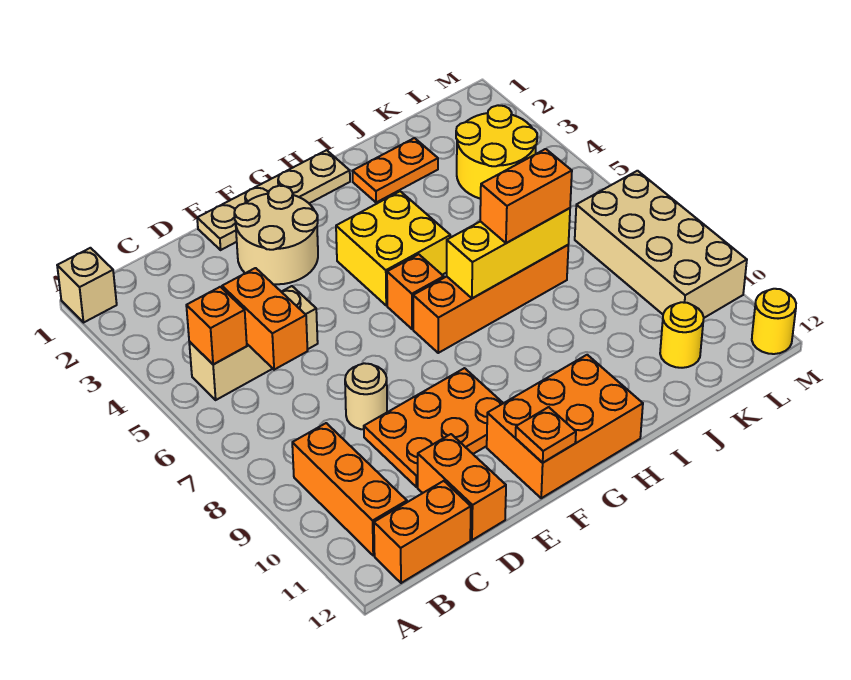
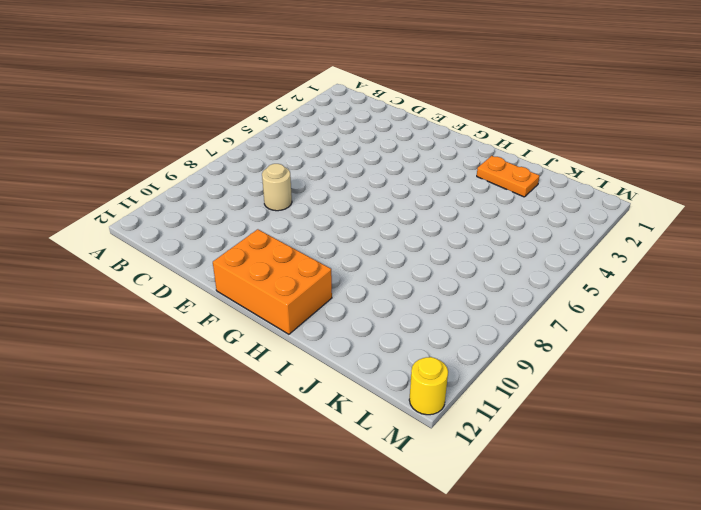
none -> tan brick A1 level 1
none -> tan brick B5:D5 level 1
none -> orange brick B9:B11 level 1

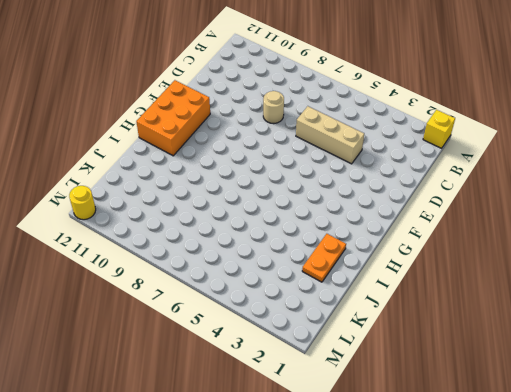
yellow brick A1 level 1 -> tan brick A1 level 1
tan brick D4:D6 level 1 -> tan brick B5:D5 level 1
none -> orange brick B9:B11 level 1
none -> orange brick B12:C12 level 1
none -> orange plate D9:F10 level 1

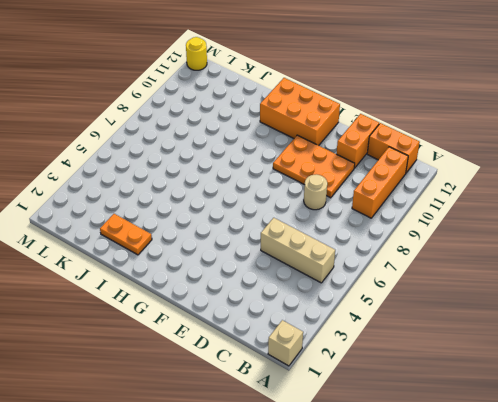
none -> tan plate E1:H1 level 1
none -> tan round brick E2:F3 level 1
none -> yellow brick G4:H5 level 1

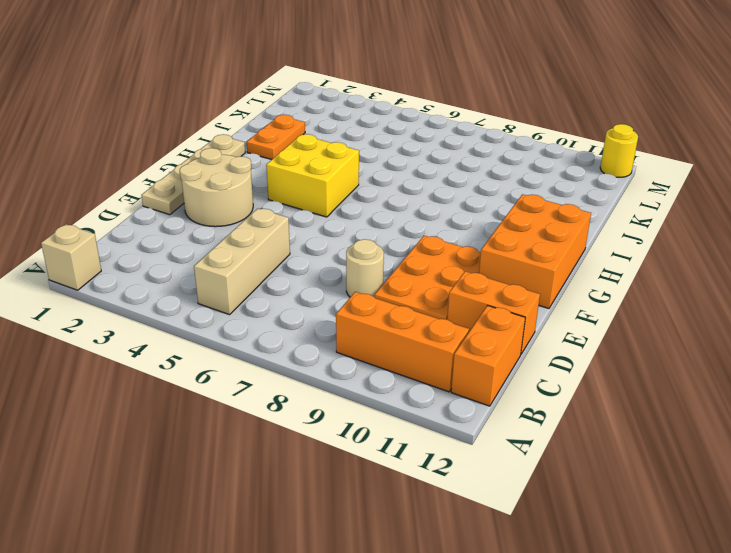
none -> orange brick G6 level 1
none -> orange brick G7:J7 level 1
none -> yellow round brick K3:L4 level 1

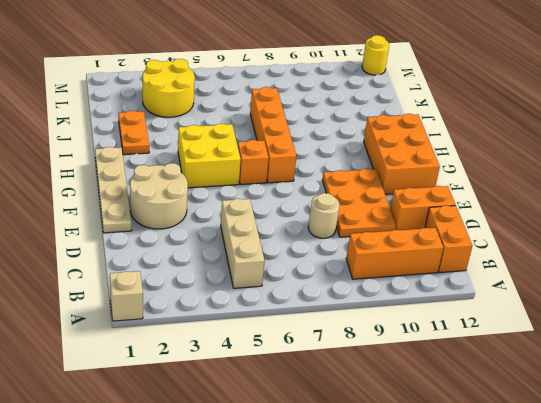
none -> yellow round brick K11 level 1
none -> tan brick L7:M10 level 1
none -> orange brick B5 level 2

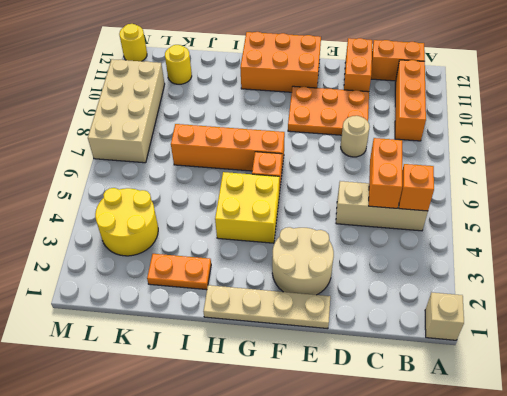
none -> orange plate F12 level 2
none -> yellow brick H7:J7 level 2
none -> orange brick I7:J7 level 3

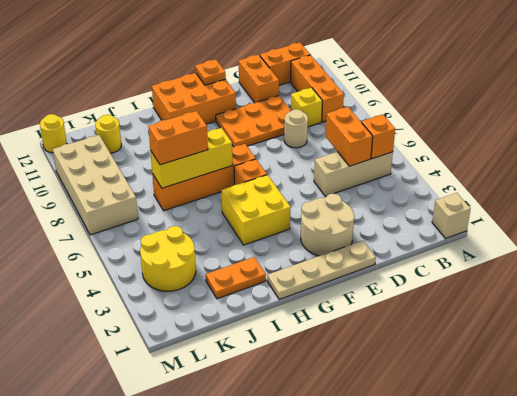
yellow brick C9 level 1 -> none

